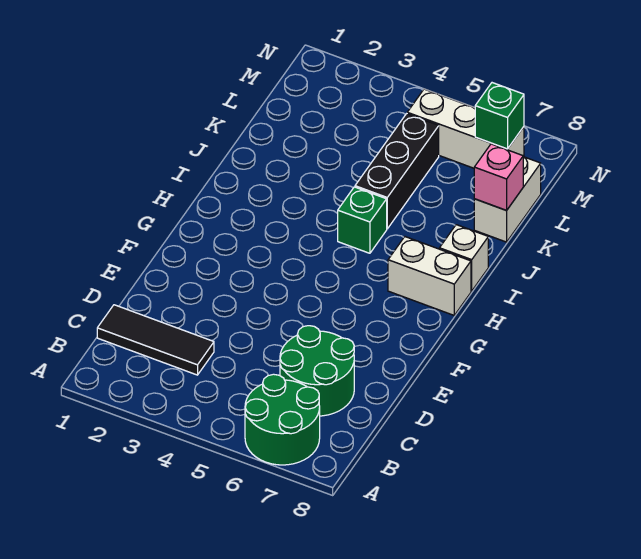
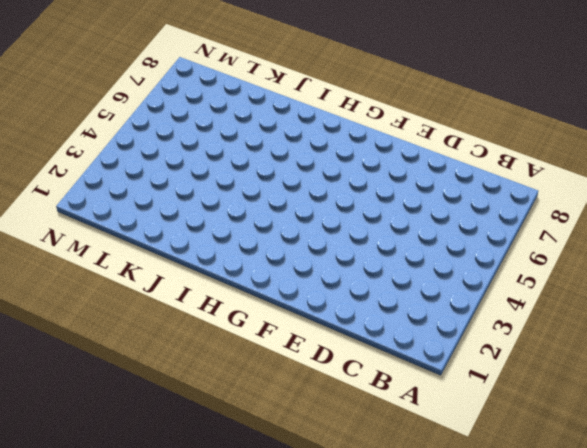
none -> green round brick A6:B7 level 1
none -> black tile C1:C3 level 1

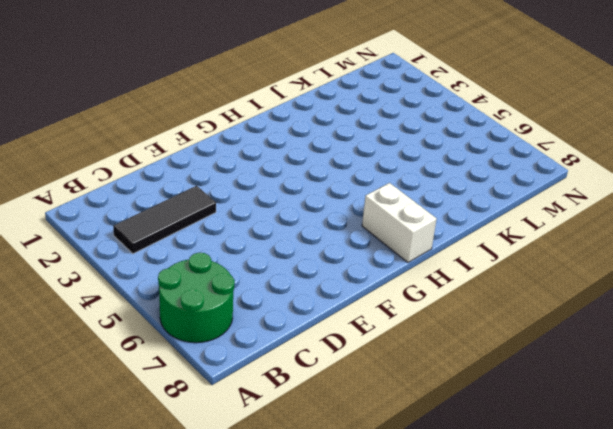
black tile B3:D3 level 1 -> black tile C1:C3 level 1
none -> green round brick C6:D7 level 1
none -> green brick I5 level 1

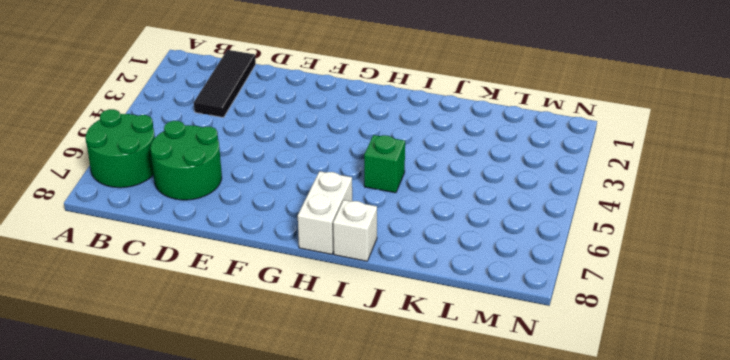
none -> black brick J5:L5 level 1
none -> white brick K8:L8 level 1

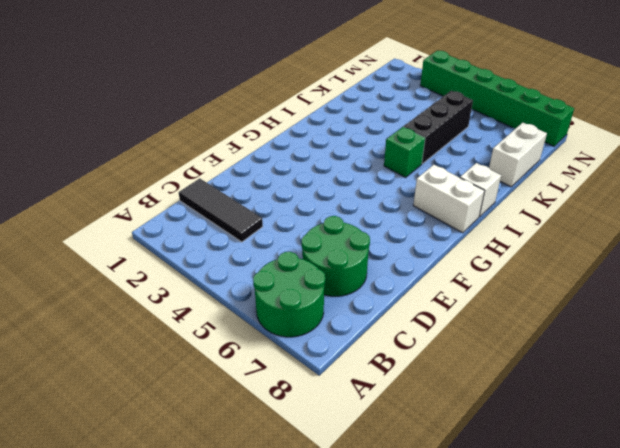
green brick N3:N8 level 1 -> none
none -> white brick M5:M7 level 1
none -> pink brick K8 level 2

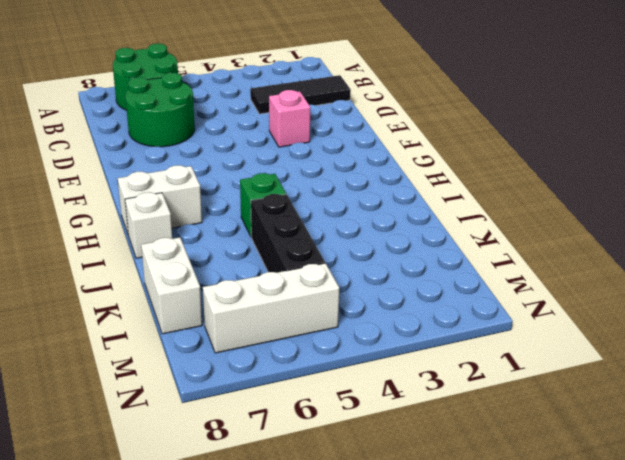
pink brick E3 level 1 -> pink brick K8 level 2
none -> green brick M7 level 2

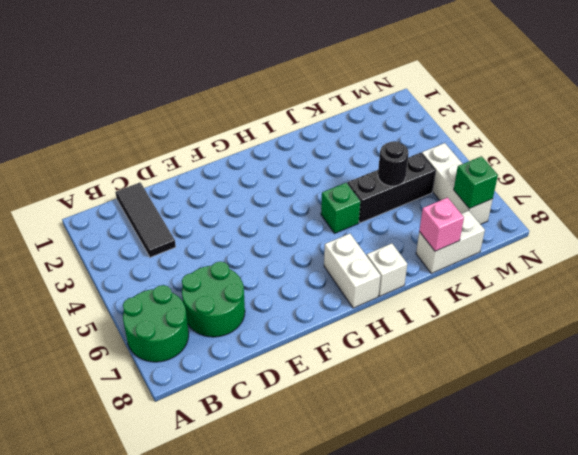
black round brick K5 level 2 -> none

